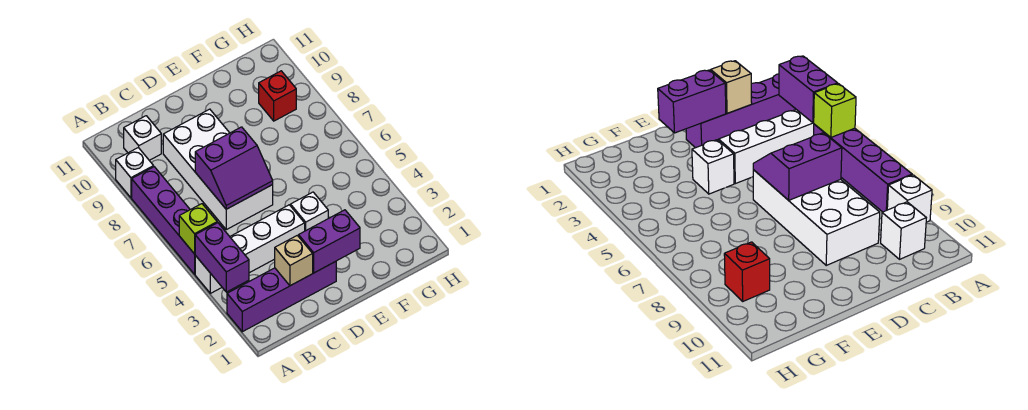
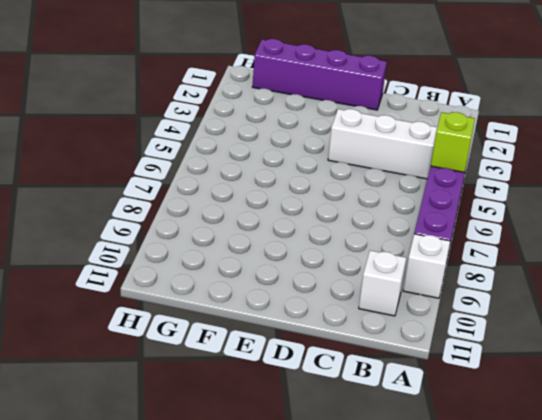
purple brick D1:G1 level 1 -> purple brick A2:D2 level 1
none -> white brick C6:D9 level 1
none -> white brick E4 level 1
none -> red brick G9 level 1

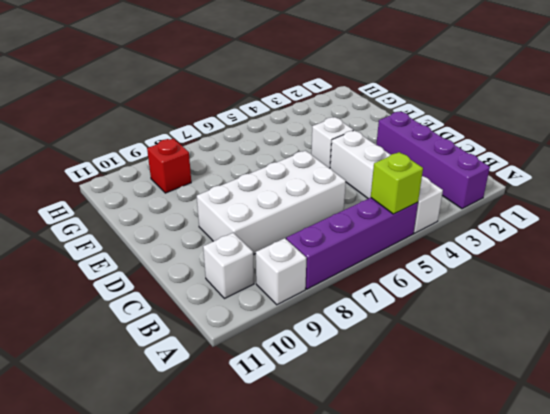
none -> purple brick A3:A4 level 2
none -> tan brick C2 level 2
none -> purple slope C6:D7 level 2 top 7

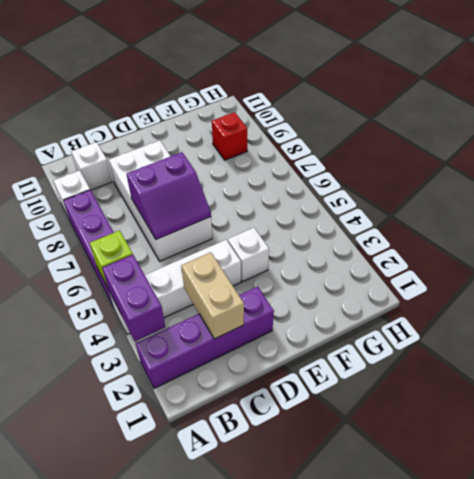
tan brick C2:C3 level 2 -> tan brick C2 level 2
none -> purple brick D2:E2 level 2

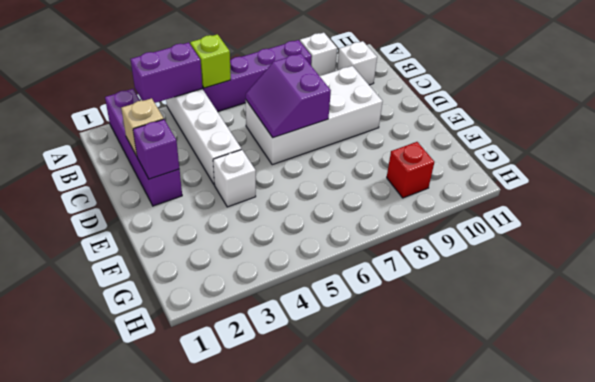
purple brick D2 level 2 -> purple brick D2:E2 level 2

